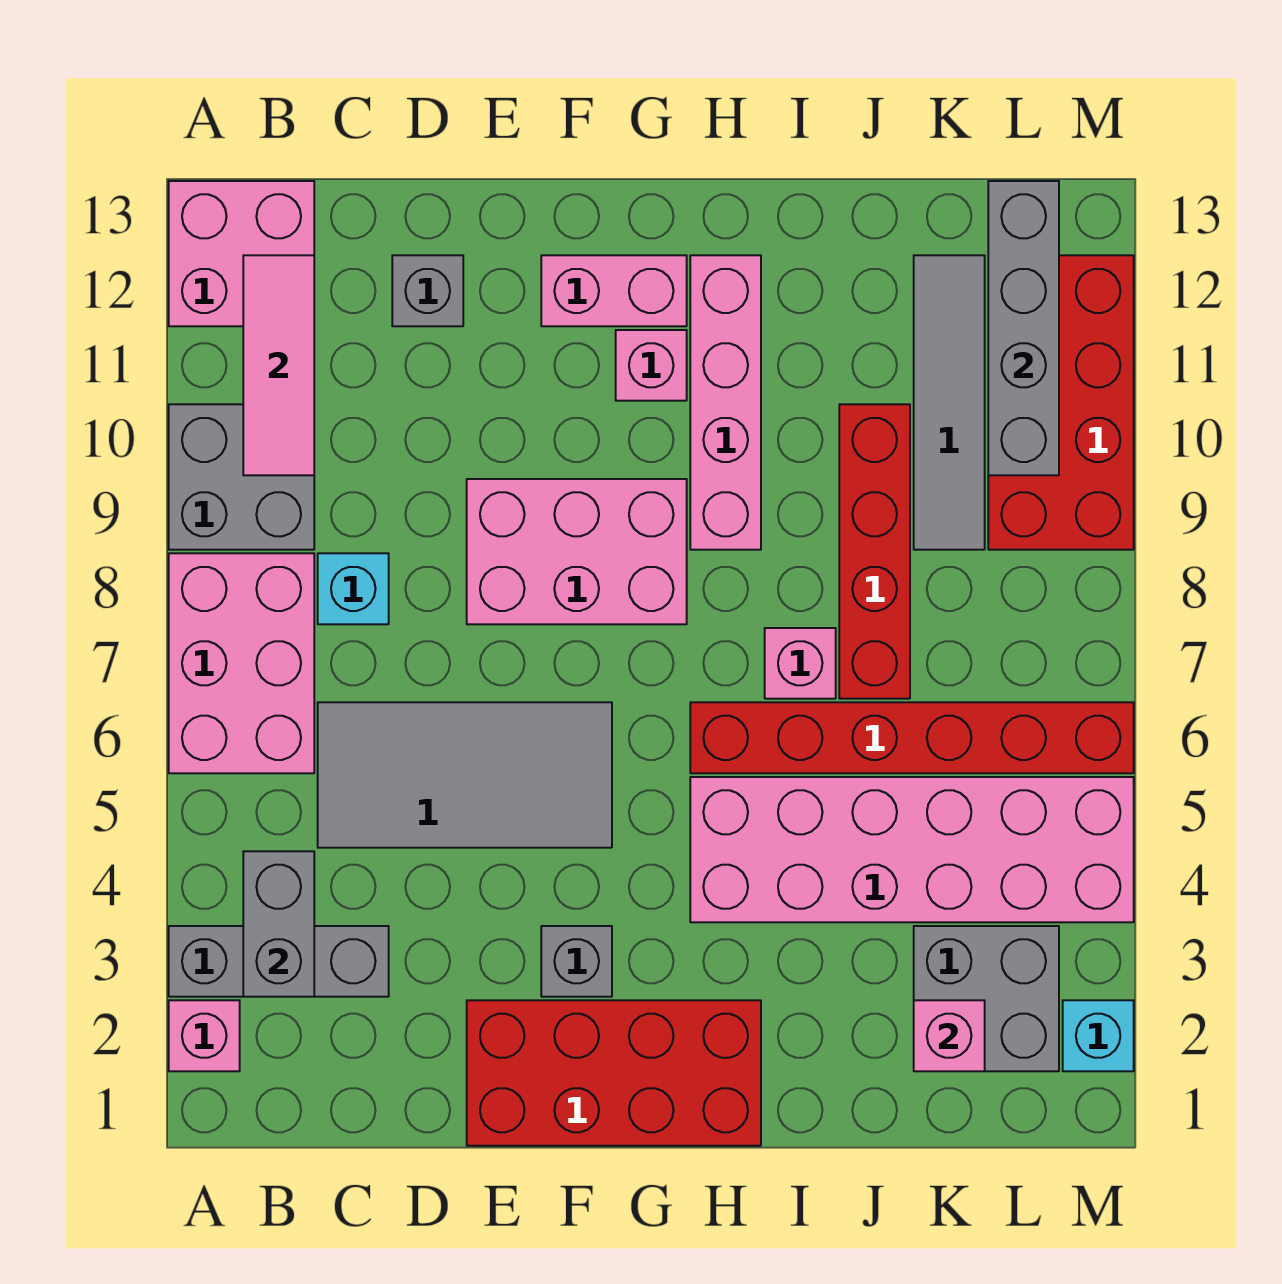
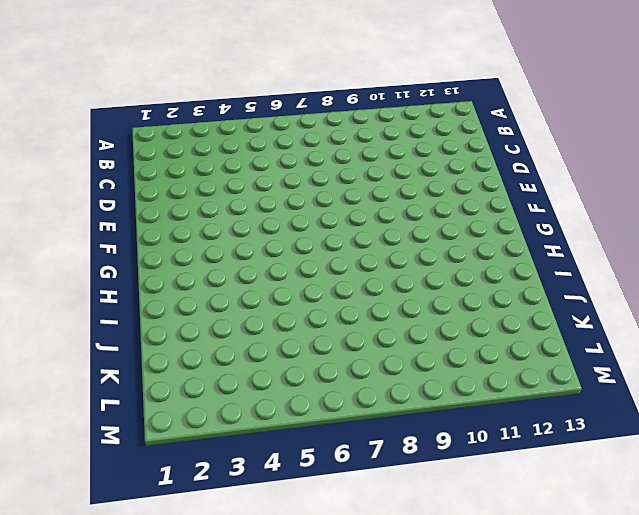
none -> pink brick A2 level 1
none -> grey brick A3:C3 level 1
none -> pink brick A6:B8 level 1

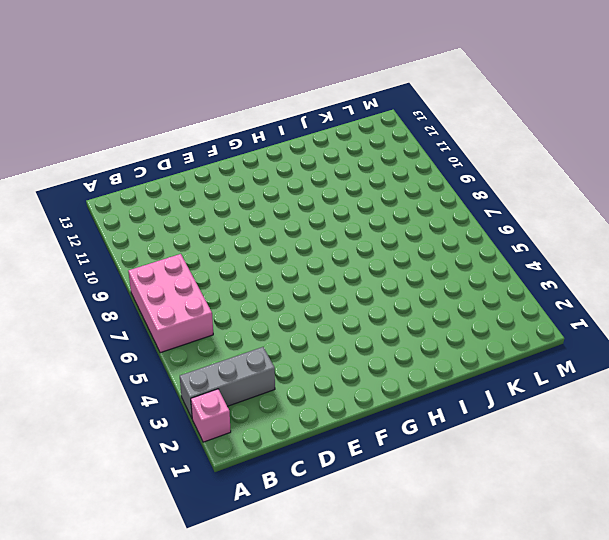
none -> grey brick A9:B10 level 1
none -> pink brick A12:B13 level 1
none -> grey tile C5:F6 level 1

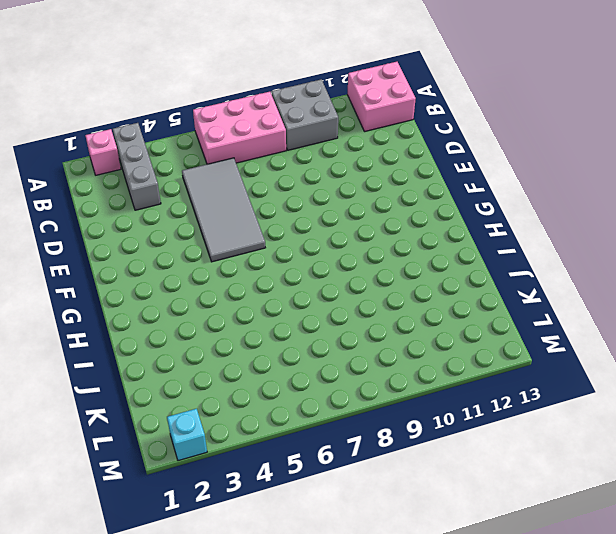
none -> cyan brick C8 level 1
none -> grey brick D12 level 1
none -> red brick E1:H2 level 1

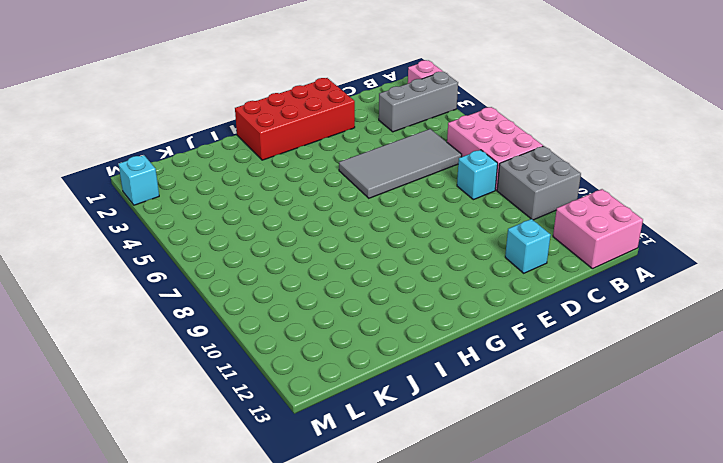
cyan brick D12 level 1 -> grey brick D12 level 1
none -> pink brick E8:G9 level 1
none -> grey brick F3 level 1
none -> pink brick F12:G12 level 1

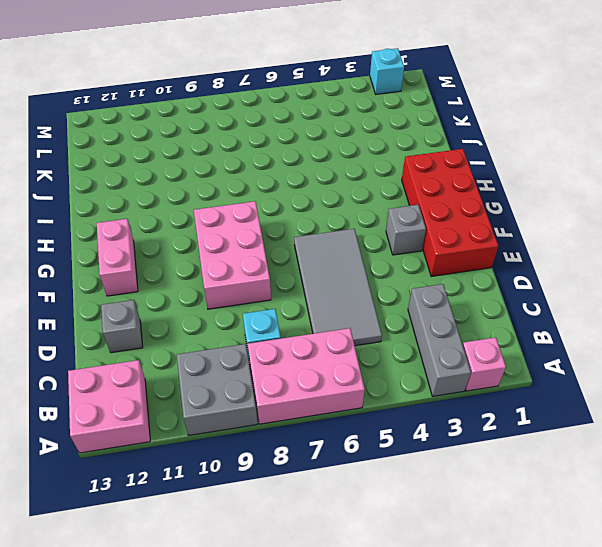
none -> pink brick G11 level 1
none -> pink brick H4:M5 level 1
none -> red brick H6:M6 level 1

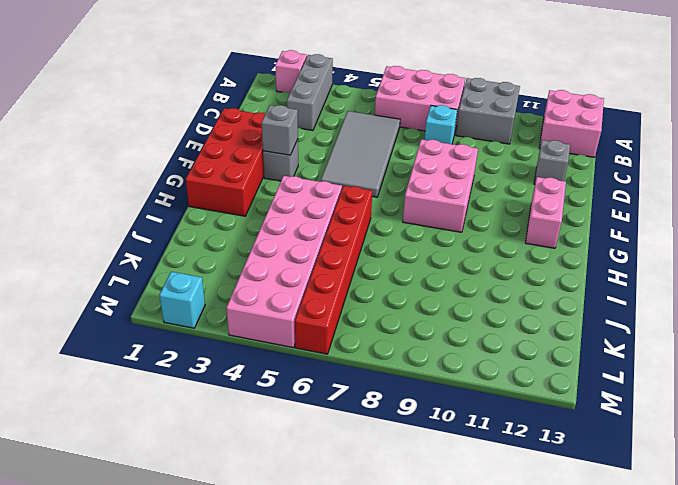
grey brick F3 level 2 -> none
none -> pink brick G11 level 1
none -> pink brick H9:H12 level 1
none -> pink brick I7 level 1

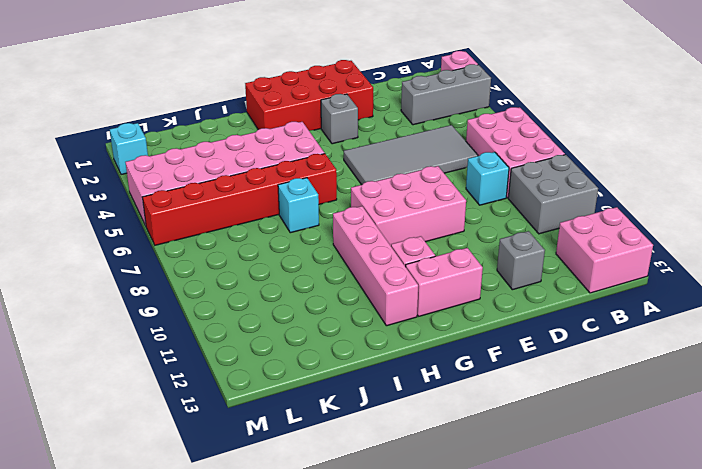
cyan brick I7 level 1 -> pink brick I7 level 1
none -> red brick J7:J10 level 1
none -> grey brick K2:L3 level 1
none -> grey tile K9:K12 level 1

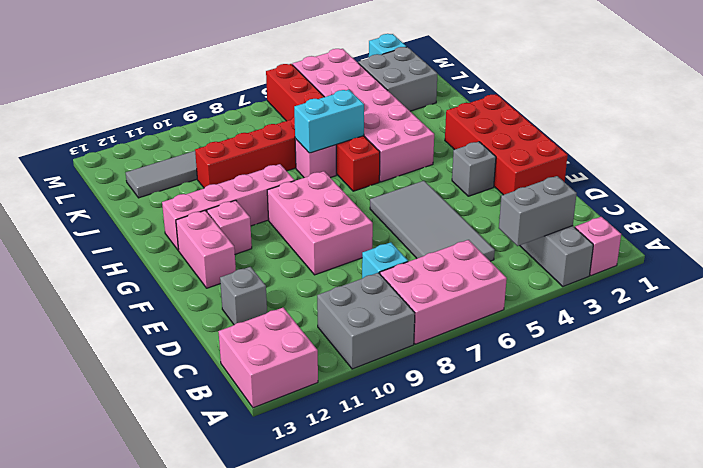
cyan brick I6:I7 level 2 -> none
none -> red brick L9:M12 level 1
none -> pink tile B10:B12 level 2
none -> pink brick K2 level 2

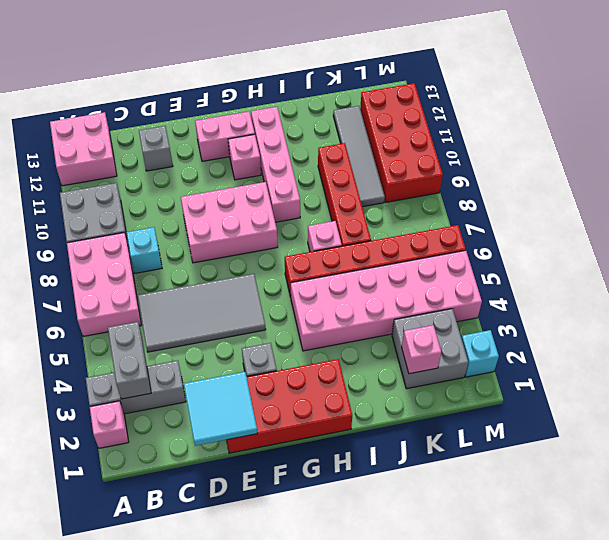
cyan tile D1:E2 level 2 -> none
none -> pink tile B10:B12 level 2
none -> grey brick L10:L13 level 2

